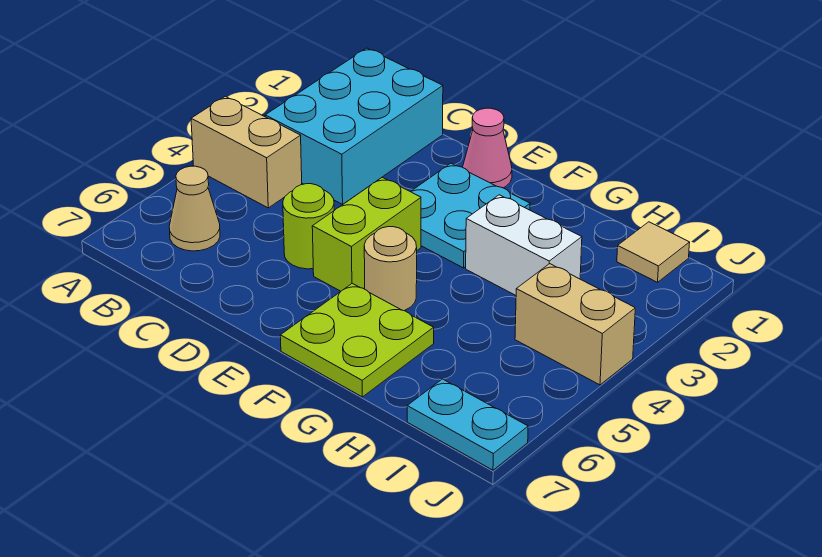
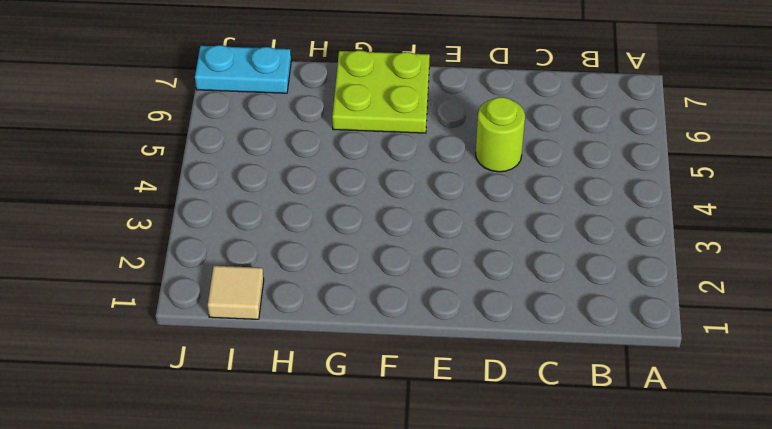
none -> tan brick A4:B4 level 1
none -> cyan brick B1:C3 level 1
none -> tan cone B6 level 1

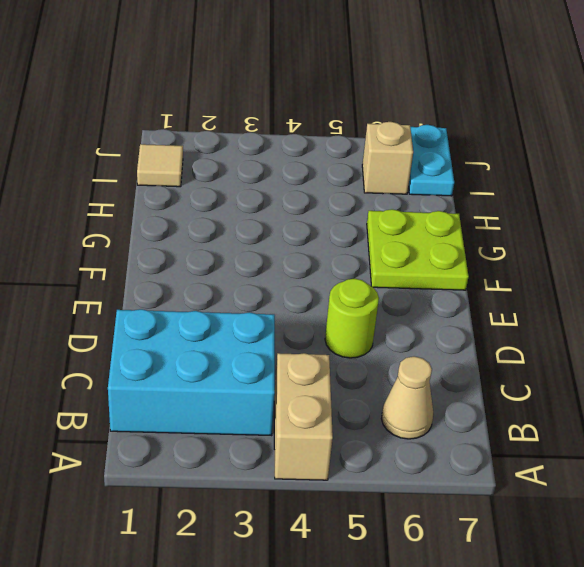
tan brick I6 level 1 -> none
none -> pink cone E1 level 1
none -> cyan plate E2:F3 level 1
none -> lime brick E4:E5 level 1

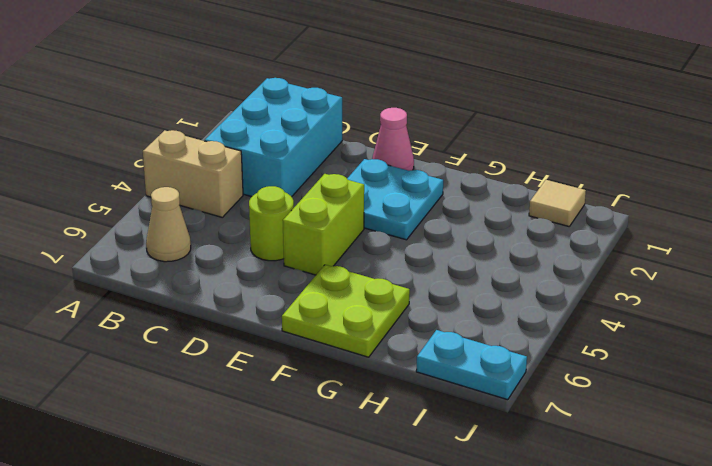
none -> tan round brick F5 level 1
none -> white brick G3:H3 level 1
none -> tan brick I4:J4 level 1

